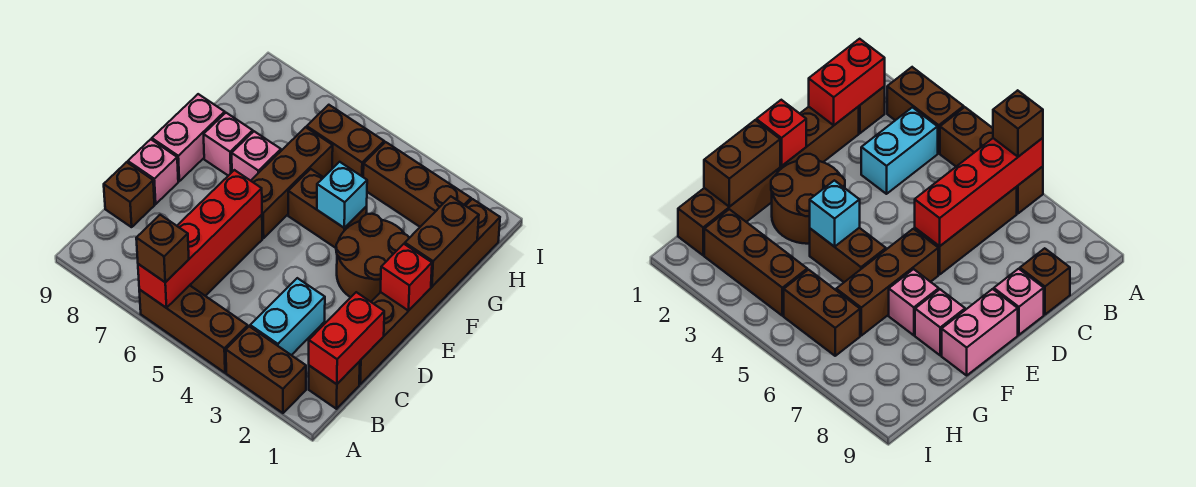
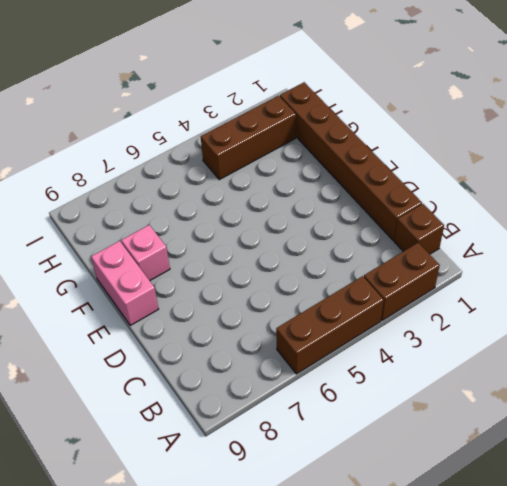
none -> cyan brick B3:C3 level 1
none -> brown brick B6:D6 level 1
none -> brown brick C9 level 1

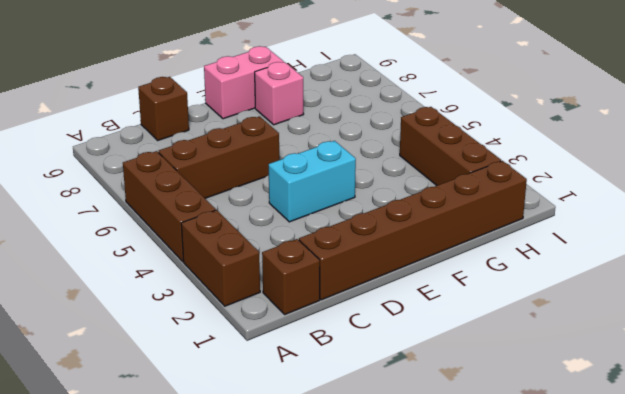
cyan brick D4:E4 level 1 -> cyan brick B3:C3 level 1
none -> pink brick D9 level 1
none -> brown round brick E2:F3 level 1
none -> brown brick E6:G6 level 1

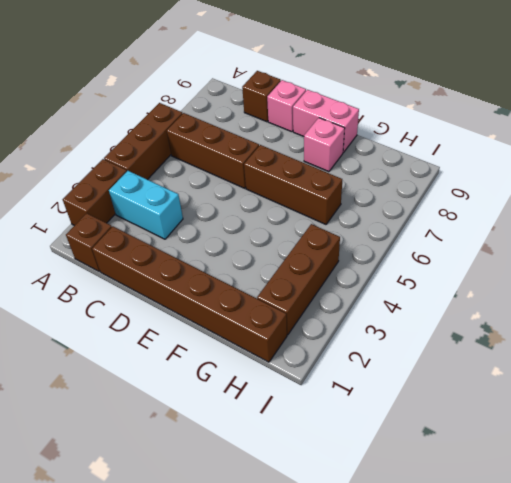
none -> brown round brick E2:F3 level 1
none -> brown brick F4:F5 level 1
none -> pink brick F7 level 1

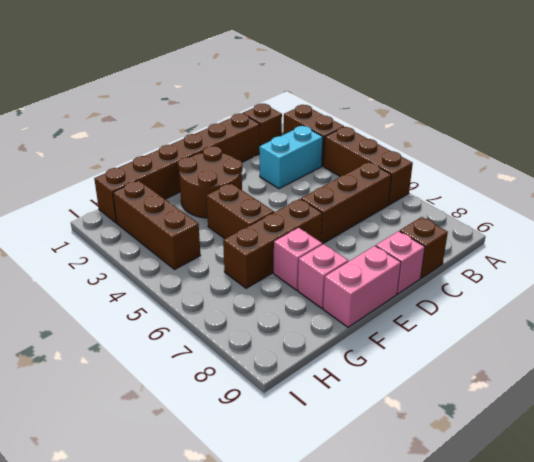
none -> brown brick H5:H6 level 1
none -> red brick A6:D6 level 2
none -> red brick B1:C1 level 2

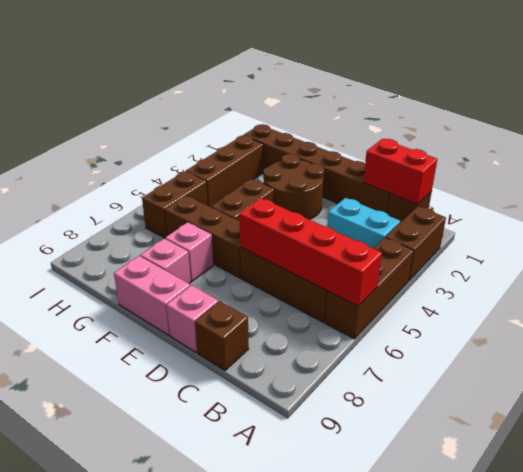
none -> red brick E1 level 2
none -> brown brick F1:G1 level 2
none -> cyan brick F4 level 2

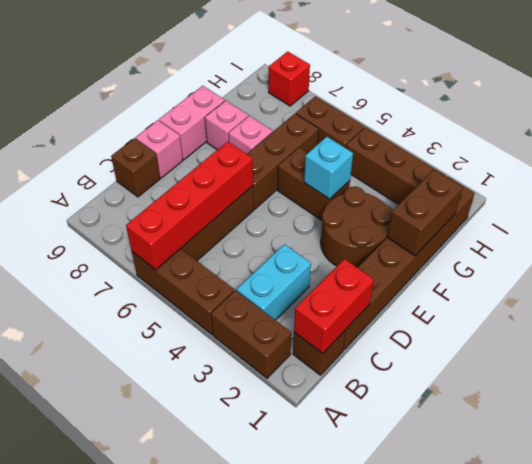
red brick I8 level 1 -> red brick E1 level 2
none -> brown brick A6 level 3

